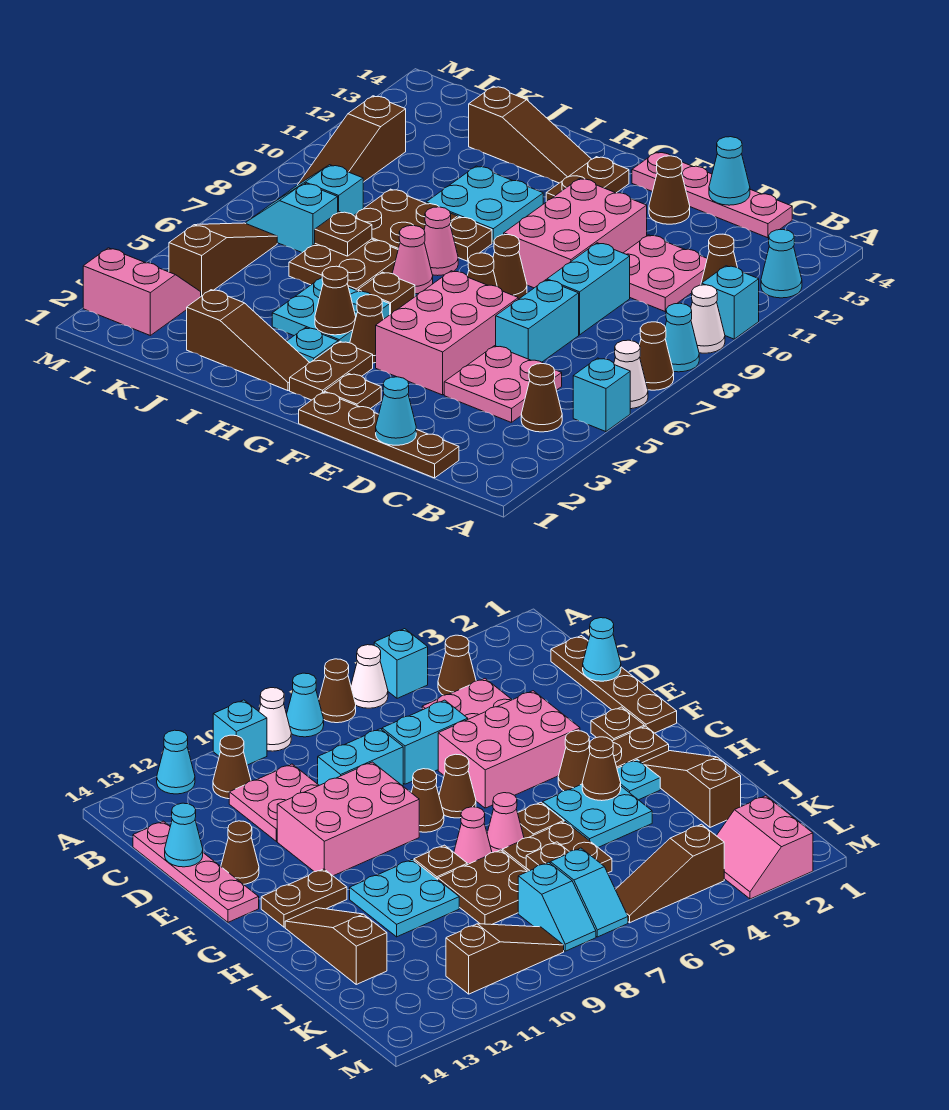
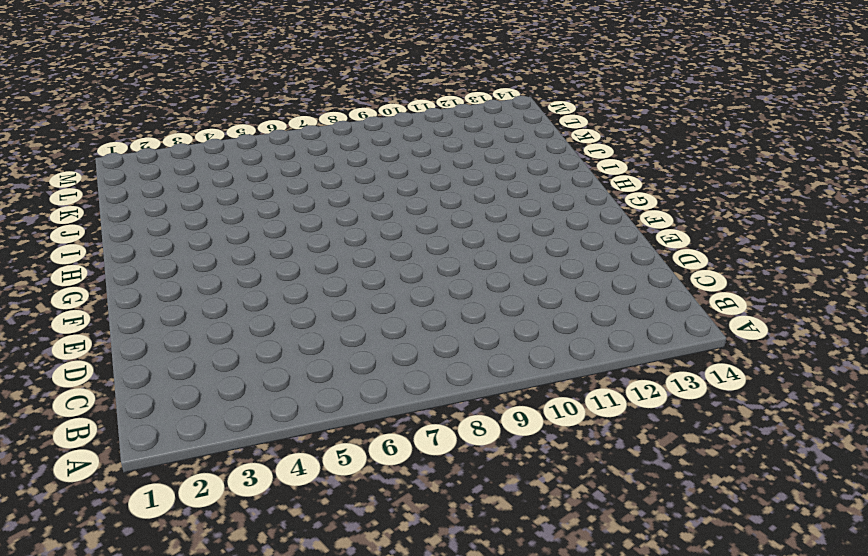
none -> cyan brick A5 level 1
none -> white cone A6 level 1
none -> brown cone A7 level 1
none -> cyan cone A8 level 1

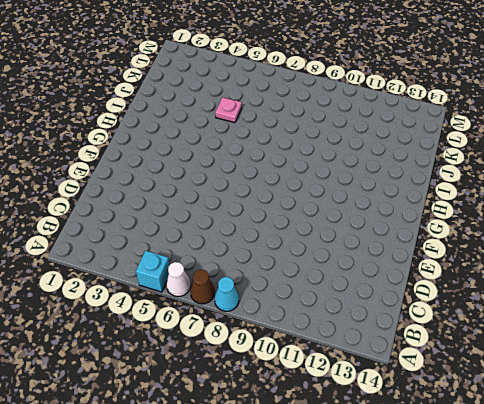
pink plate J5 level 1 -> none
none -> white cone A9 level 1
none -> cyan brick A10 level 1
none -> cyan cone A12 level 1
none -> brown cone B4 level 1

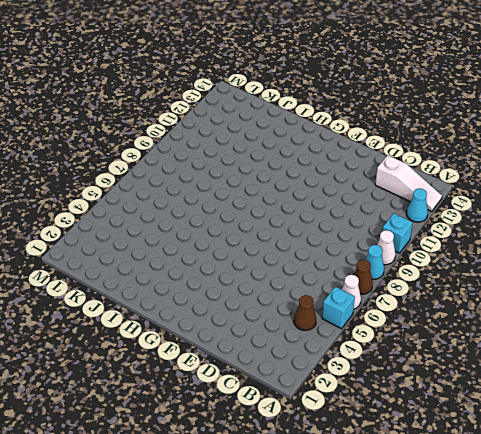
white slope A13:C13 level 1 top C -> none
none -> brown cone B11 level 1
none -> brown plate C1:F1 level 1
none -> pink plate C4:D5 level 1
none -> pink plate C10:D11 level 1

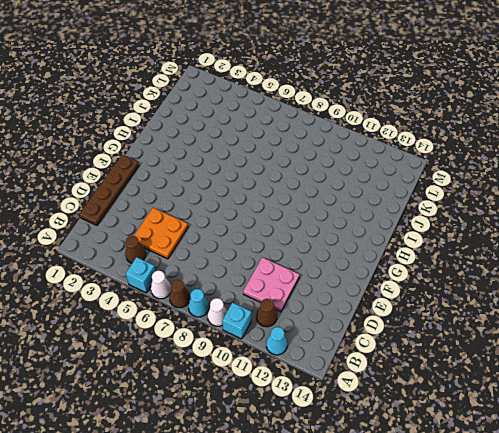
orange plate C4:D5 level 1 -> pink plate C4:D5 level 1
none -> pink plate C14:F14 level 1
none -> cyan brick D6:D7 level 1
none -> cyan brick D8:D9 level 1
none -> pink brick E4:F6 level 1

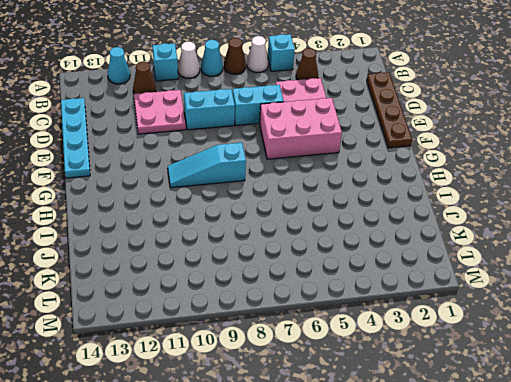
cyan plate C14:F14 level 1 -> pink plate C14:F14 level 1
cyan slope G8:G10 level 1 top 8 -> none
none -> pink brick E9:F11 level 1
none -> brown cone E13 level 1
none -> brown plate F2 level 1
none -> brown cone F7 level 1

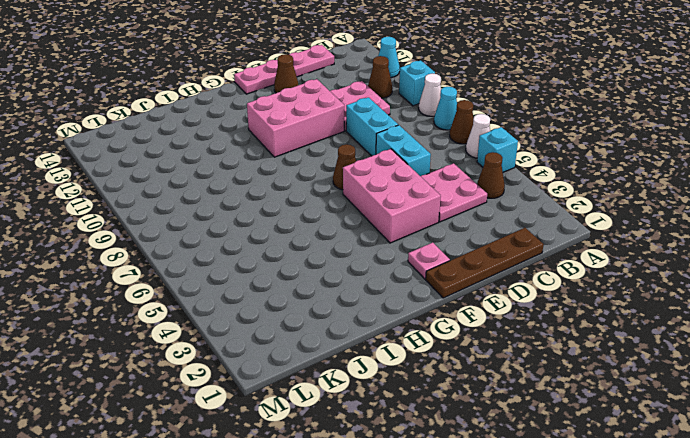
pink brick E10:G11 level 1 -> pink brick E9:F11 level 1
pink plate F2 level 1 -> brown plate F2 level 1
none -> brown cone F8 level 1
none -> brown plate G2:G3 level 1
none -> brown cone G4 level 1
none -> brown plate G12:G13 level 1

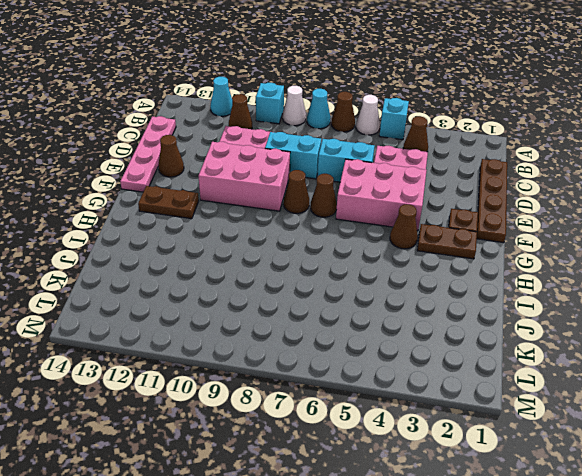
none -> brown slope H2:J2 level 1 top J
none -> cyan plate H3 level 1
none -> cyan plate H4:I5 level 1
none -> brown plate H6 level 1

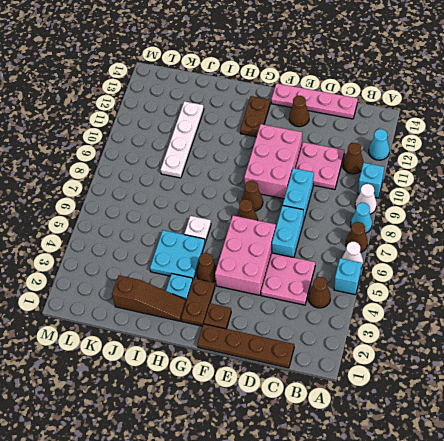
white plate H6 level 1 -> brown plate H6 level 1
white plate J9:J12 level 1 -> brown plate I8:J9 level 1
none -> pink cone H7 level 1
none -> pink cone H8 level 1
none -> brown plate H9 level 1
none -> cyan plate H10:I11 level 1

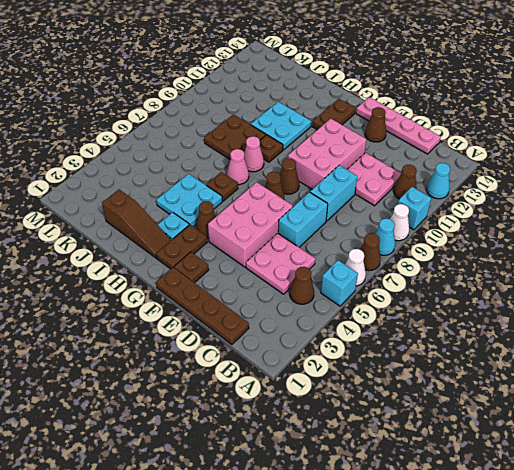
none -> brown slope H13:J13 level 1 top J
none -> brown plate I6:J7 level 1
none -> cyan slope K7:L7 level 1 top K
none -> cyan slope K8:L8 level 1 top K

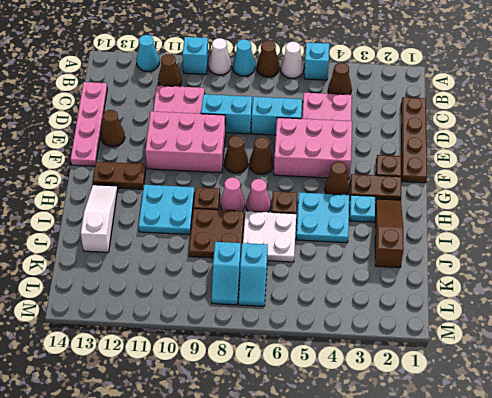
white slope H13:J13 level 1 top J -> brown slope H13:J13 level 1 top J
white plate I6:J7 level 1 -> brown plate I6:J7 level 1
none -> pink slope L2:M3 level 1 top 2
none -> brown slope L4:L6 level 1 top 4
none -> brown slope L9:L11 level 1 top 11
none -> cyan cone D1 level 2

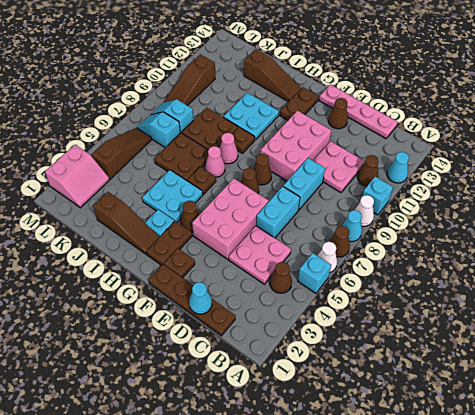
pink slope L2:M3 level 1 top M -> pink slope L2:M3 level 1 top 2
none -> cyan cone D14 level 2
none -> brown cone H4 level 2
none -> brown plate J7 level 2

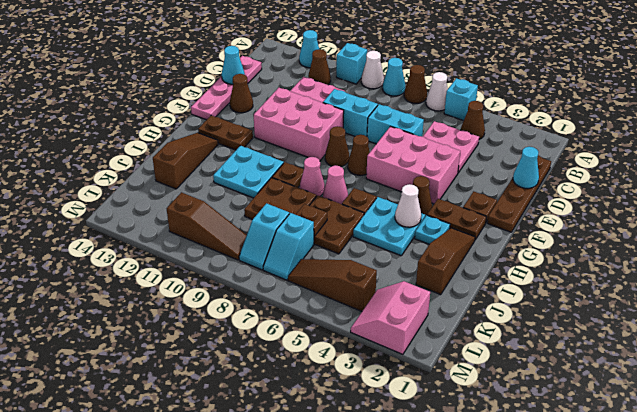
white cone H4 level 2 -> brown cone H4 level 2

